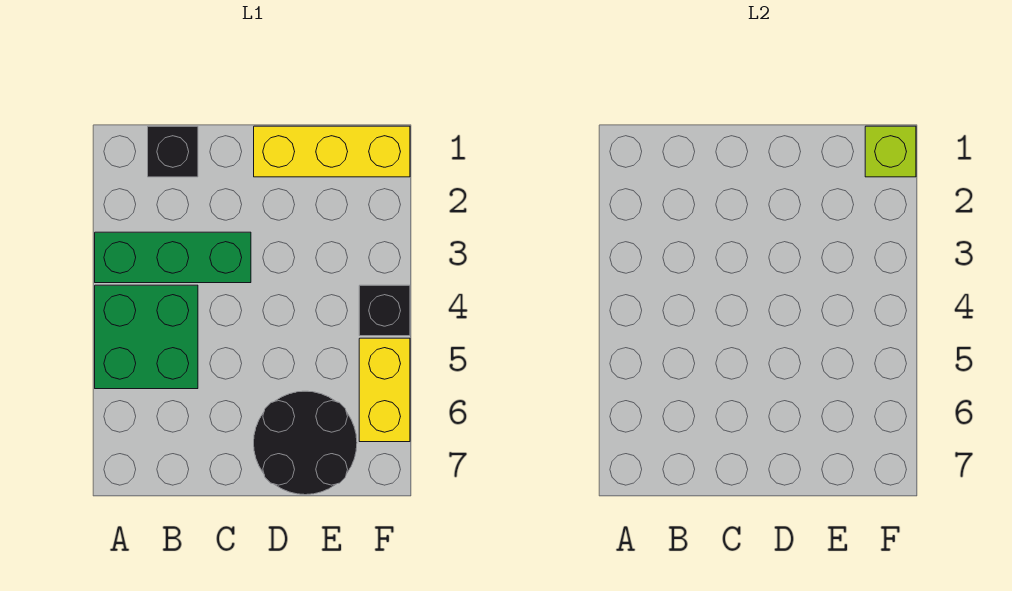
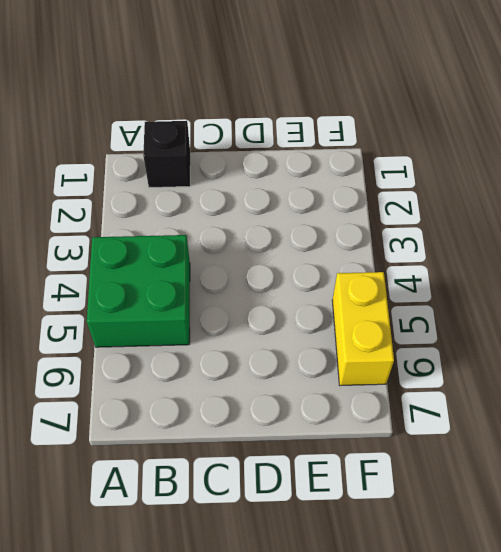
none -> green brick A3:C3 level 1
none -> yellow brick D1:F1 level 1

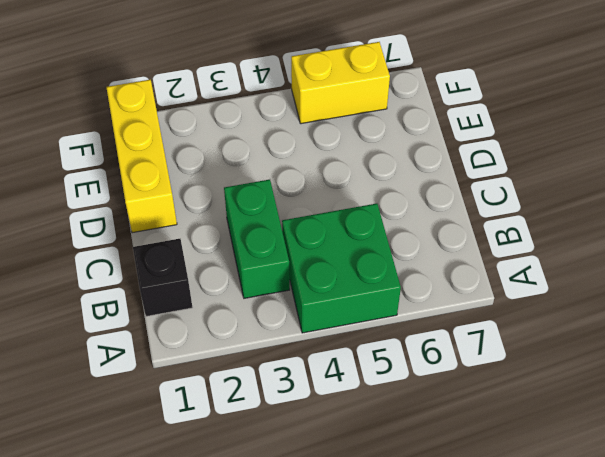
green brick B3:C3 level 1 -> green brick A3:C3 level 1
none -> black round brick D6:E7 level 1
none -> black brick F4 level 1

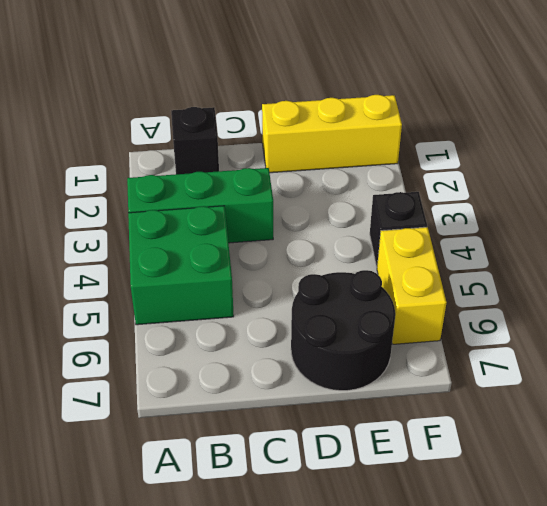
none -> lime brick F1 level 2

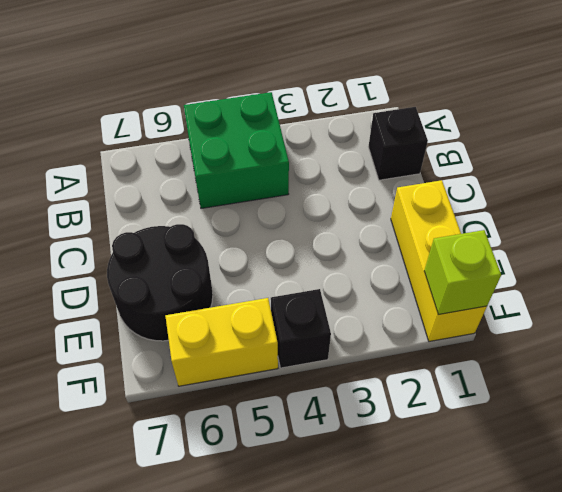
none -> green brick A3:C3 level 1

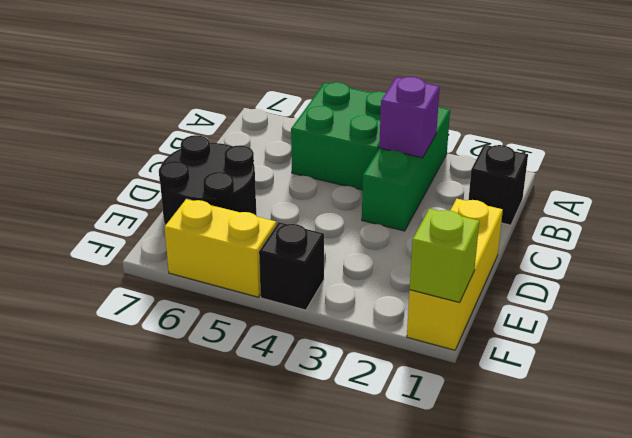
purple brick B3 level 2 -> none

